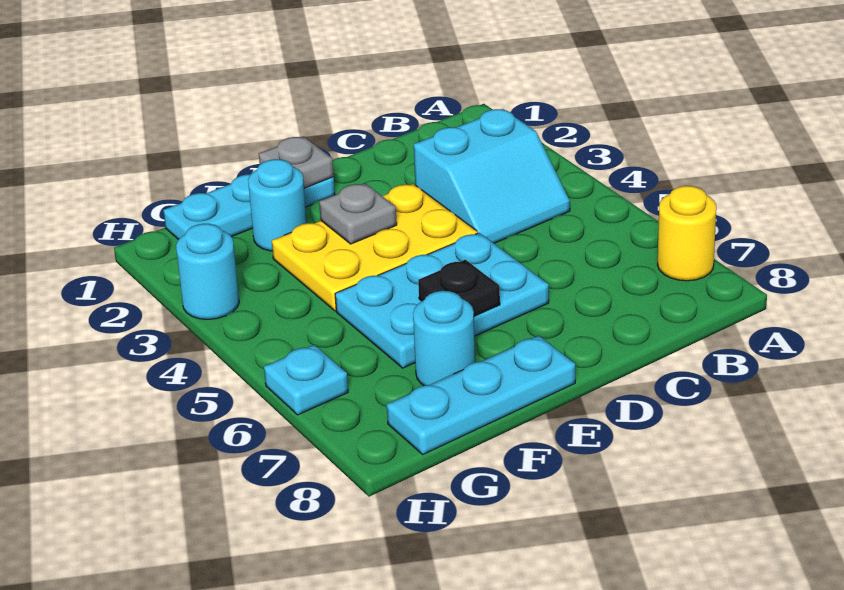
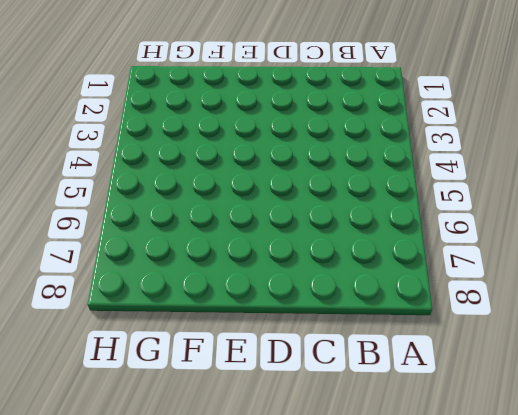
none -> yellow round brick A7 level 1
none -> cyan slope B3:C4 level 1 top 3
none -> yellow plate D3:F4 level 1

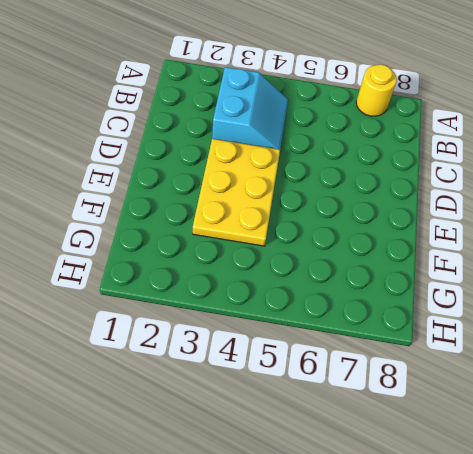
none -> cyan plate D5:F6 level 1
none -> cyan plate E1:G1 level 1
none -> cyan plate E8:G8 level 1

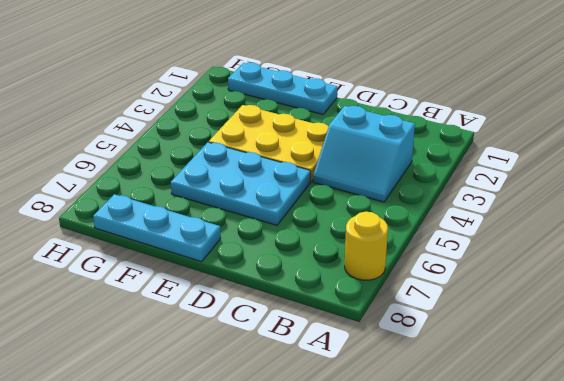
none -> cyan round brick F2 level 1
none -> cyan round brick F7 level 1
none -> cyan round brick H3 level 1

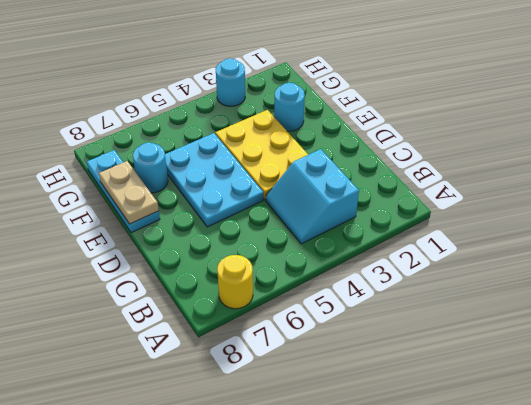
tan plate E8:F8 level 2 -> none
none -> cyan plate E1:G1 level 1
none -> cyan plate H6 level 1
none -> grey plate E1 level 2

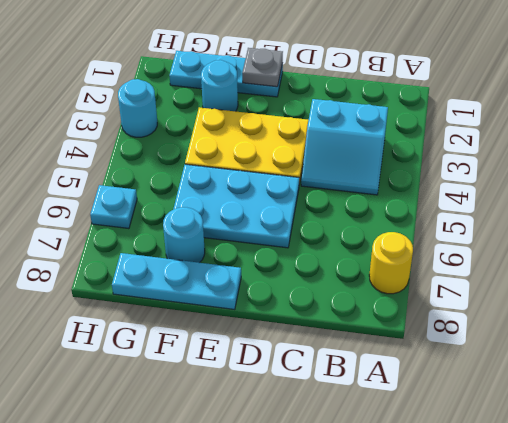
none -> grey plate E3 level 2
none -> black plate E6 level 2

